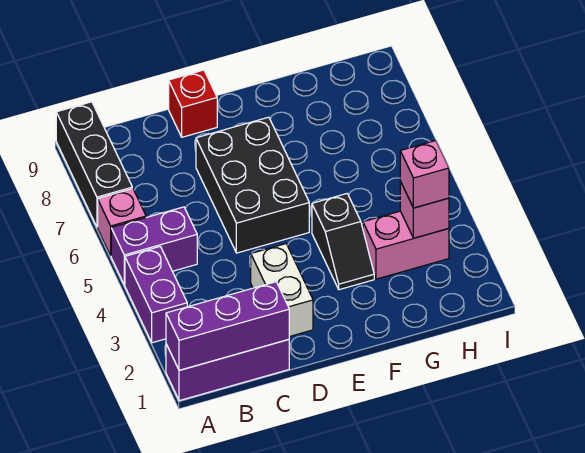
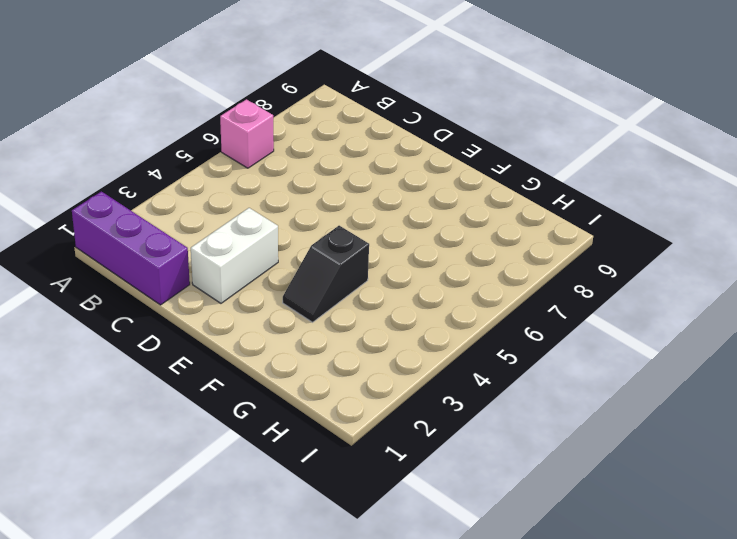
none -> purple brick A3:A4 level 1
none -> purple brick A5:B5 level 1
none -> black brick A7:A9 level 1

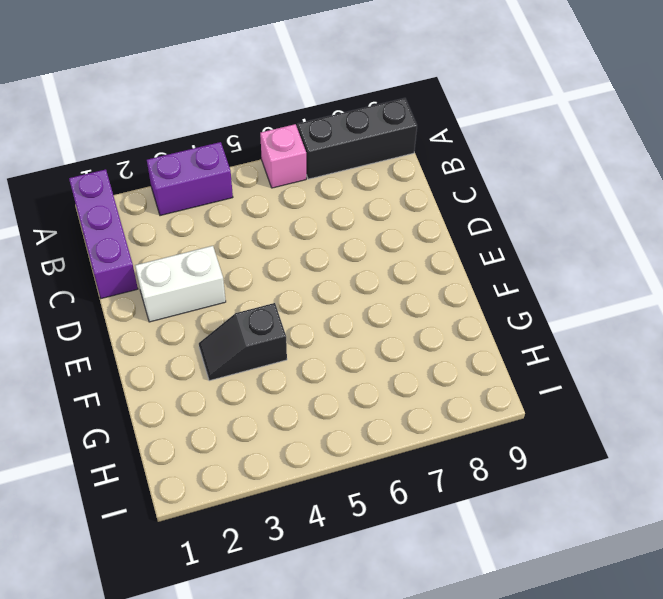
none -> purple brick A5:B5 level 1
none -> black brick D5:E7 level 1
none -> red brick D9 level 1

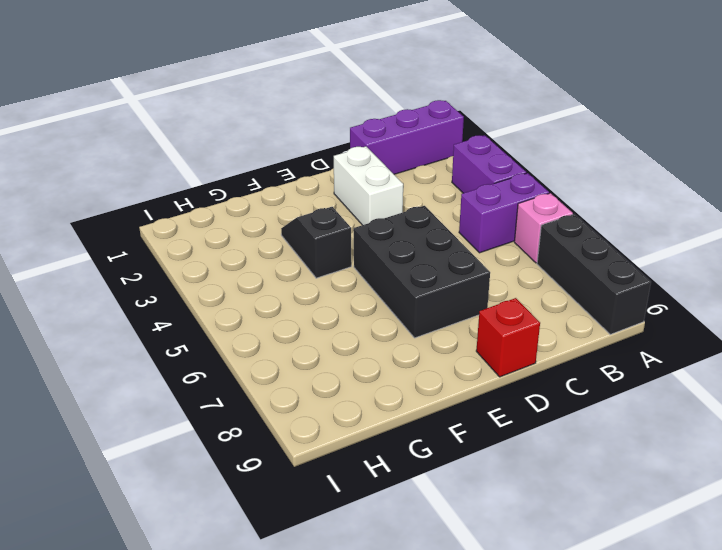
none -> pink brick G3:H3 level 1
none -> purple brick A1:C1 level 2
none -> pink brick H3 level 2

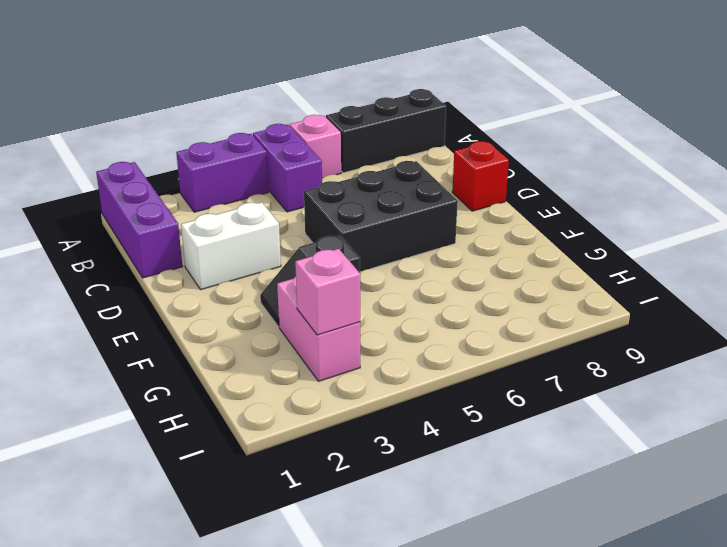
none -> purple brick A1:C1 level 2
none -> pink brick H3 level 3

